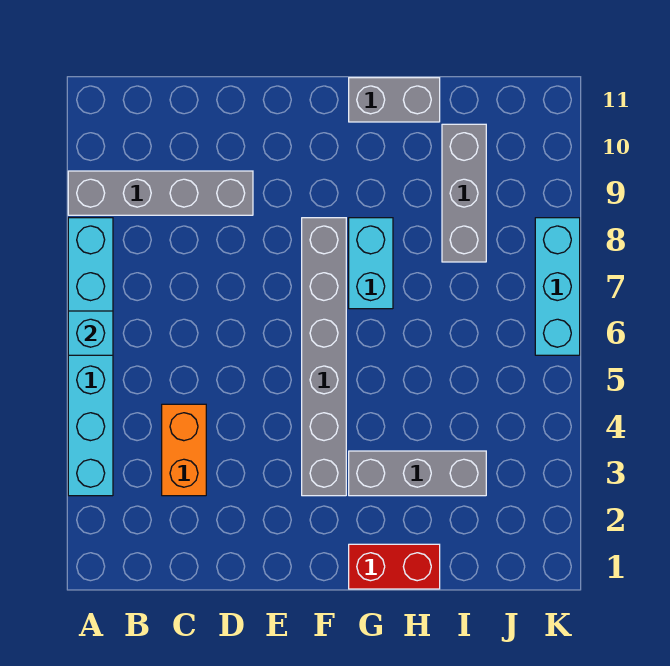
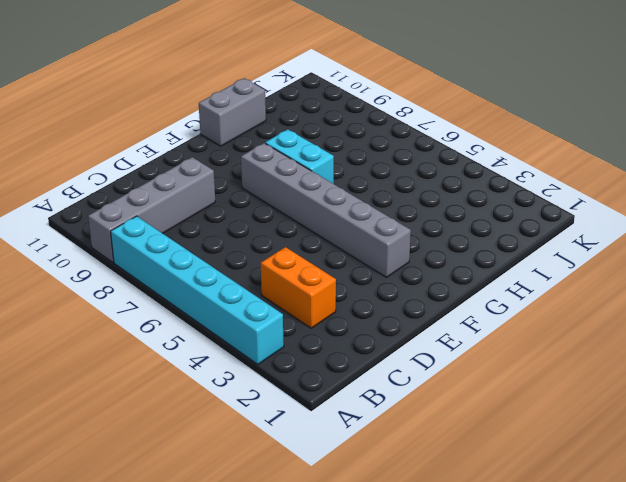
none -> red brick G1:H1 level 1
none -> grey brick G3:I3 level 1

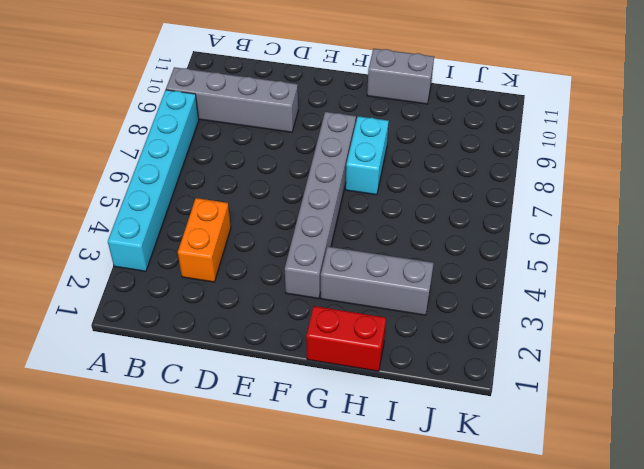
none -> grey brick I8:I10 level 1
none -> cyan brick K6:K8 level 1

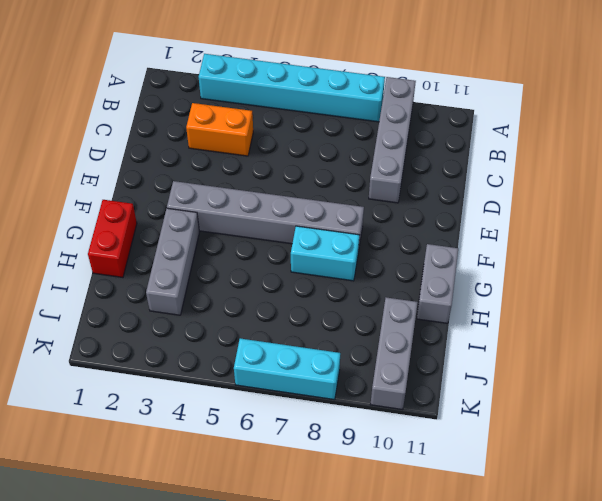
grey brick I10:K10 level 1 -> grey brick I8:I10 level 1
none -> cyan brick A6 level 2

